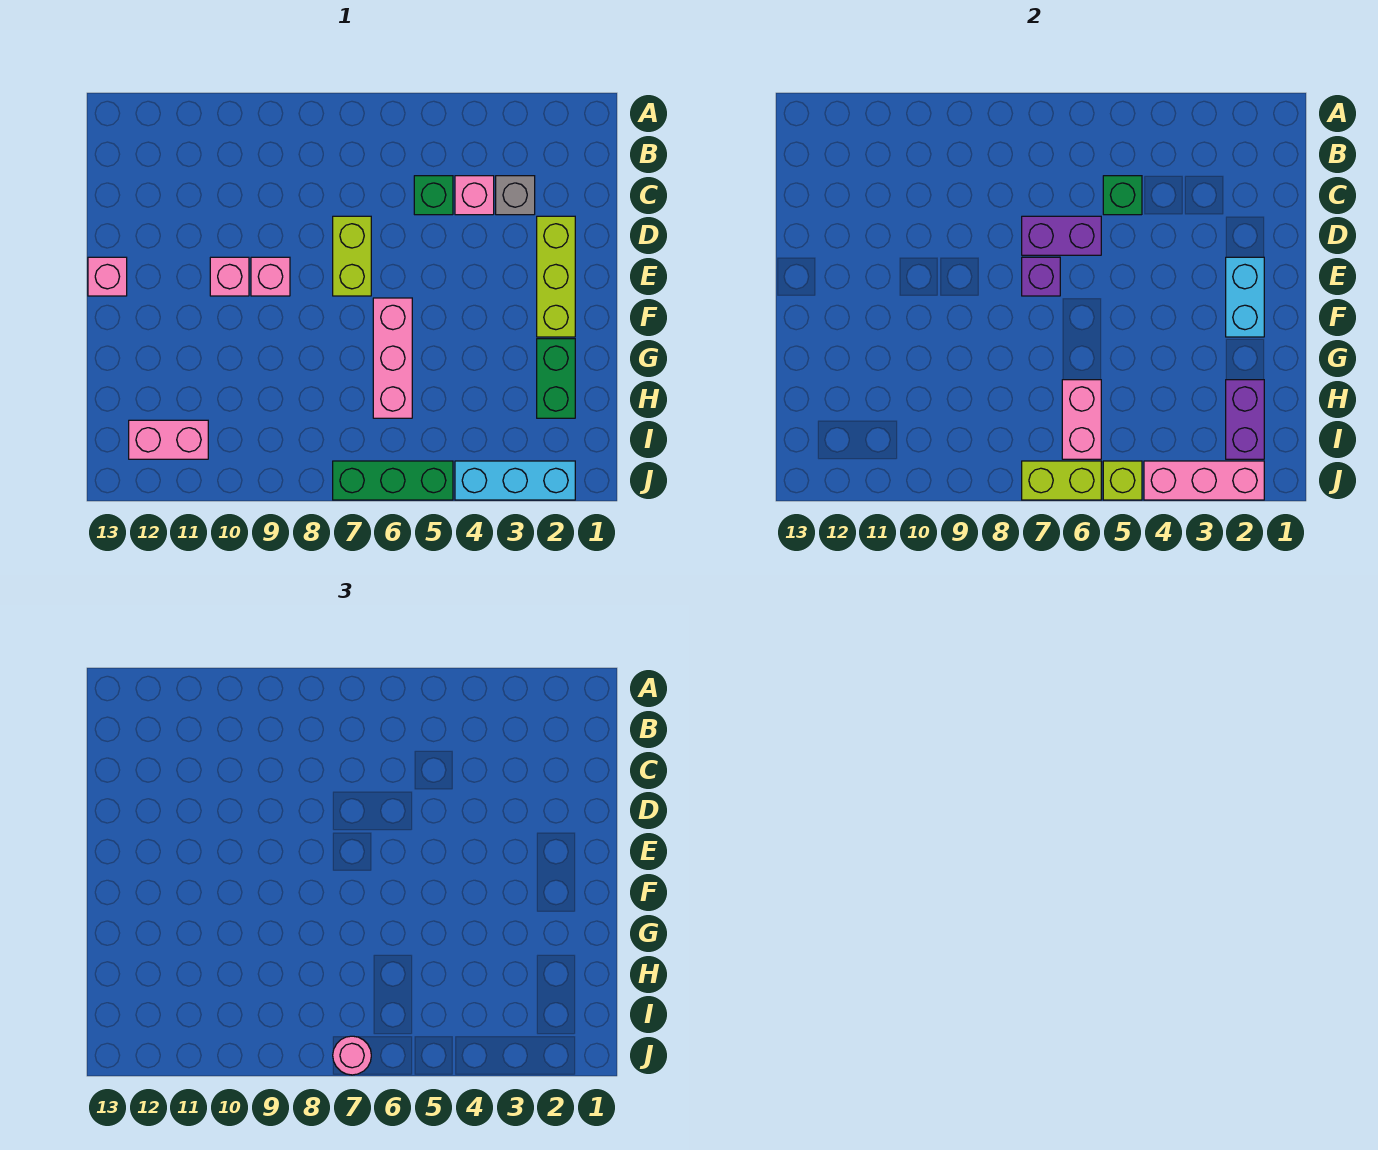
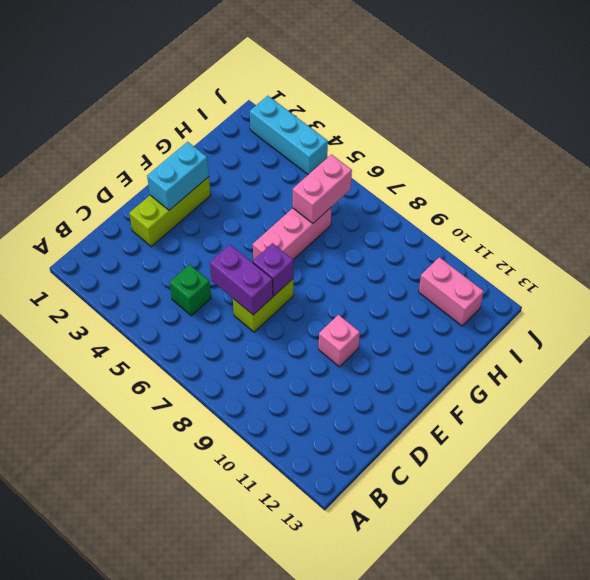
none -> grey brick C3 level 1
none -> pink brick C4 level 1
none -> pink brick E9 level 1

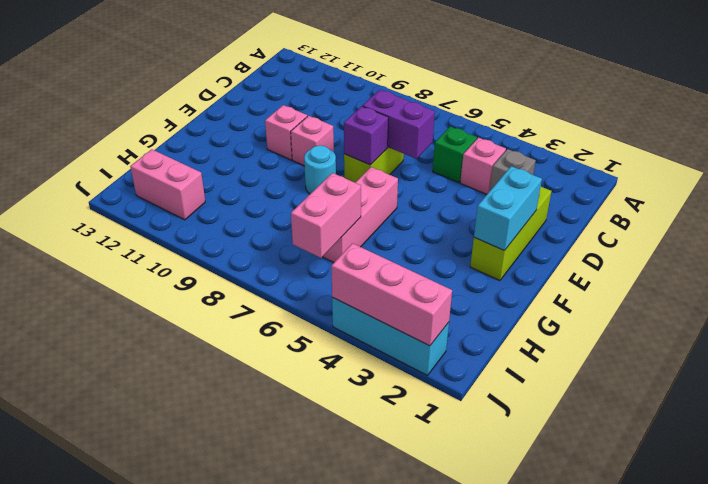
cyan round brick F8 level 1 -> none
none -> pink brick E13 level 1
none -> green brick G2:H2 level 1
none -> green brick J5:J7 level 1

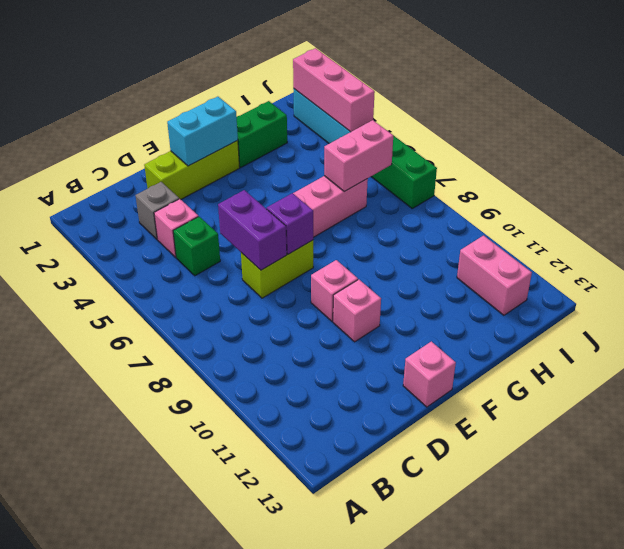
none -> green brick C5 level 2
none -> purple brick H2:I2 level 2
none -> lime brick J5 level 2

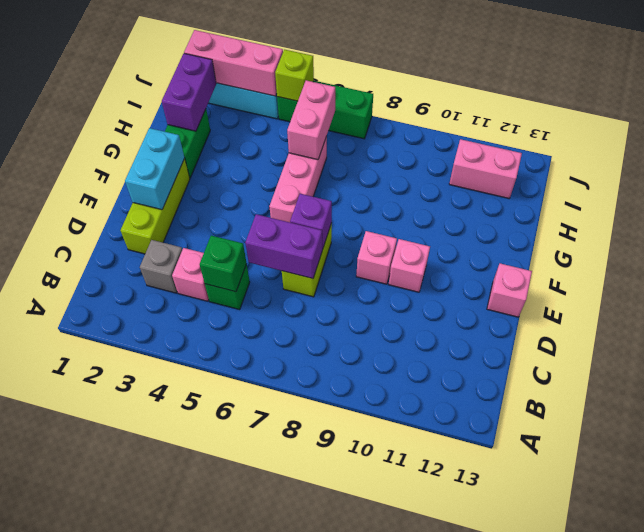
none -> lime brick J6:J7 level 2
none -> pink round brick J7 level 3

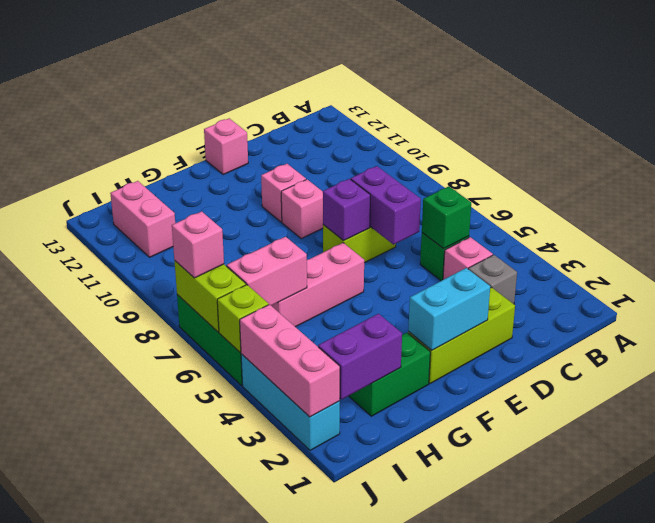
pink brick J7 level 3 -> pink round brick J7 level 3

